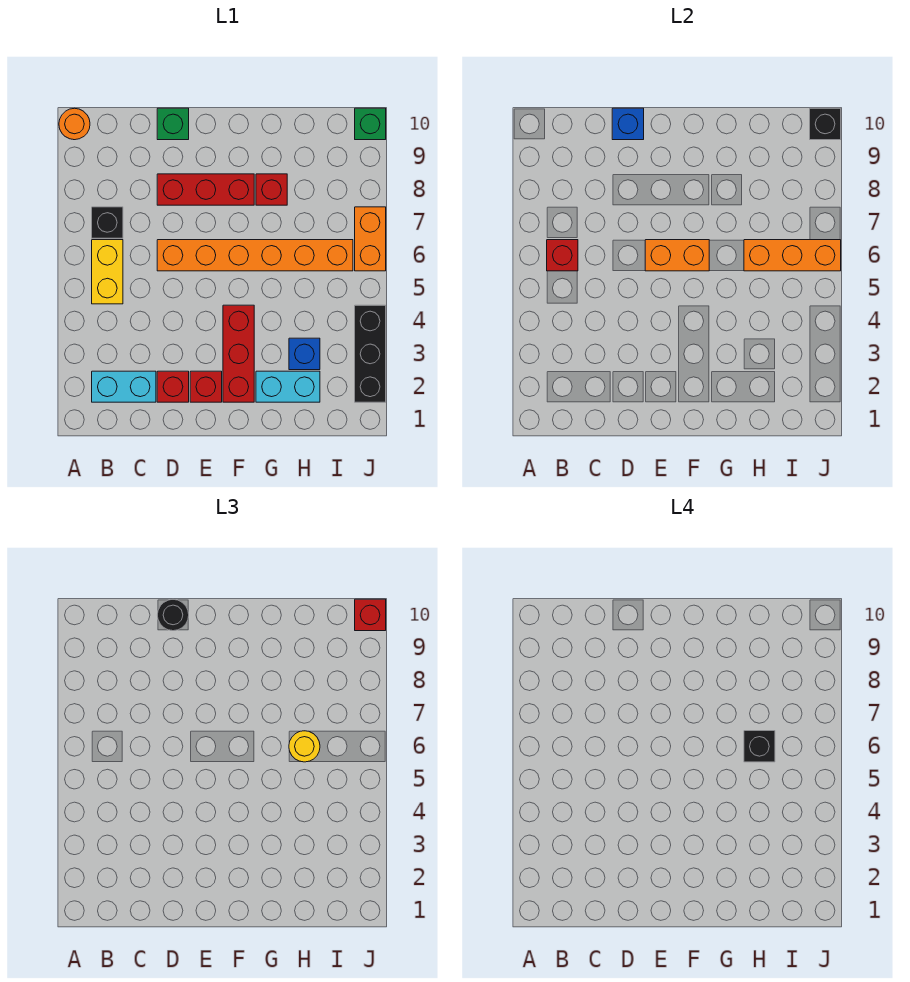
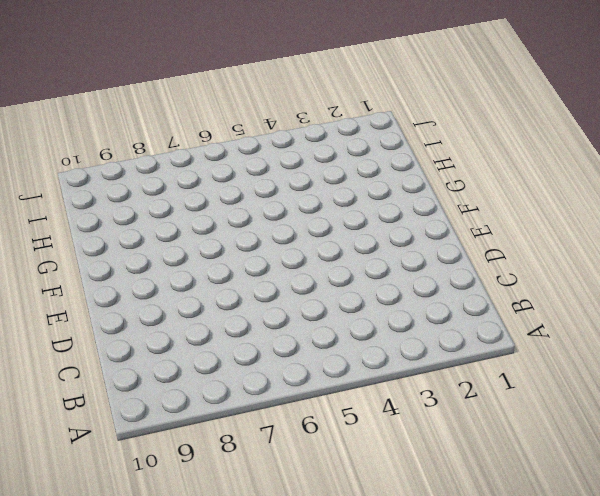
none -> orange round brick A10 level 1
none -> cyan brick B2:C2 level 1
none -> yellow brick B5:B6 level 1

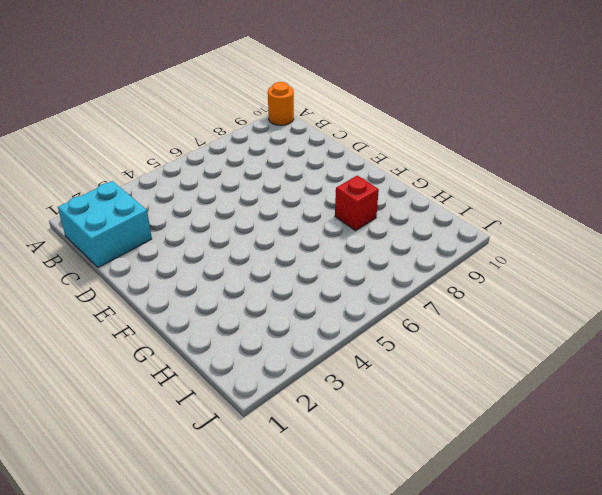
cyan brick B1:C2 level 1 -> cyan brick B2:C2 level 1
none -> yellow brick B5:B6 level 1
none -> black brick B7 level 1
none -> red brick D2 level 1

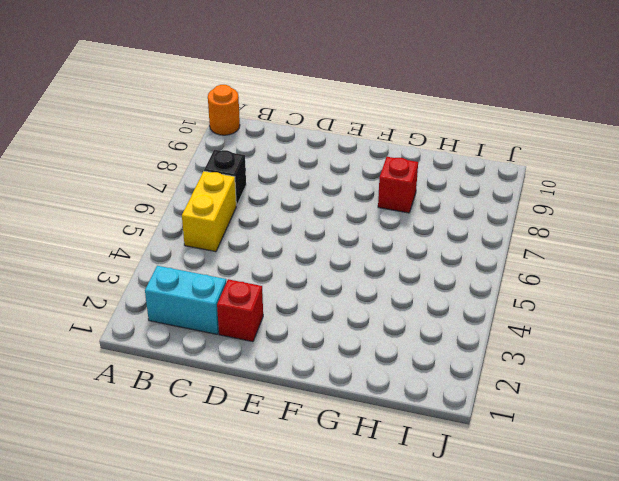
none -> orange brick D6:I6 level 1
none -> red brick D8:F8 level 1
none -> green brick D10 level 1

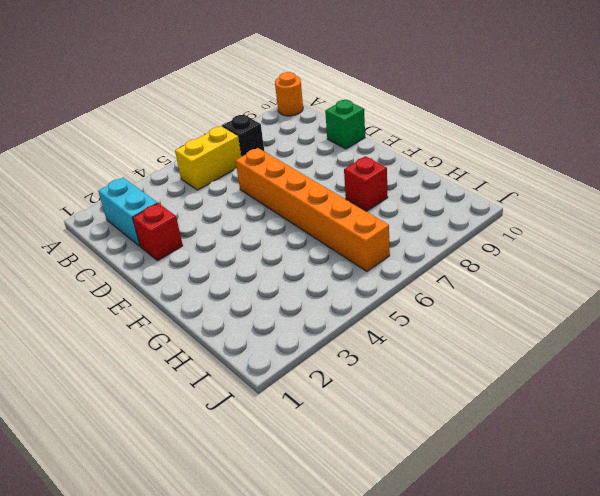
none -> red brick D8:F8 level 1
none -> red brick E2 level 1
none -> red brick F2:F4 level 1

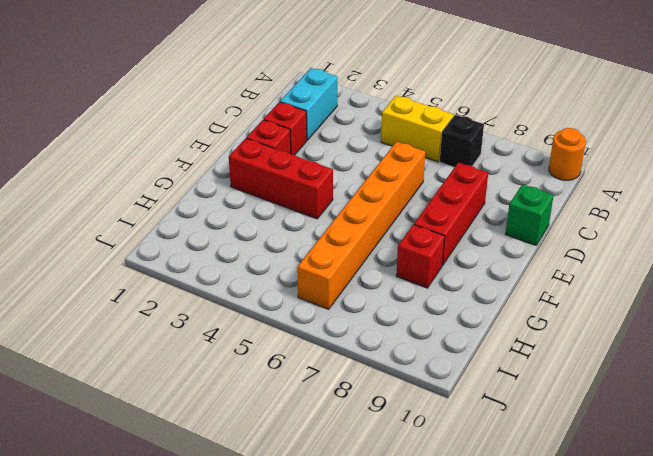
none -> cyan brick G2:H2 level 1
none -> blue brick H3 level 1
none -> black brick J2:J4 level 1

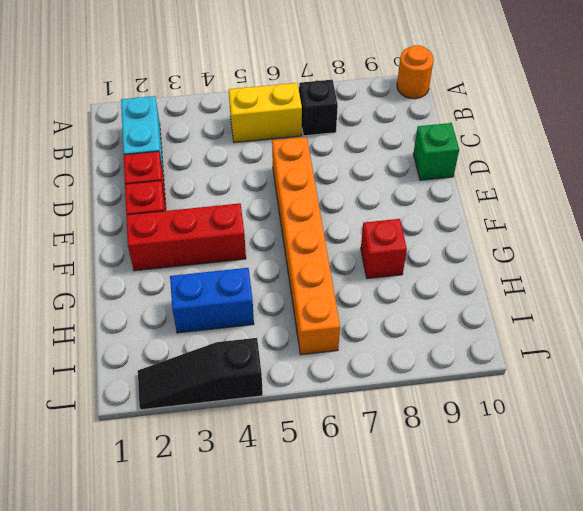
blue brick H3:H4 level 1 -> blue brick H3 level 1
black slope J2:J4 level 1 top 4 -> black brick J2:J4 level 1
none -> red brick D8:F8 level 1
none -> cyan brick G2:H2 level 1
none -> orange brick J6:J7 level 1

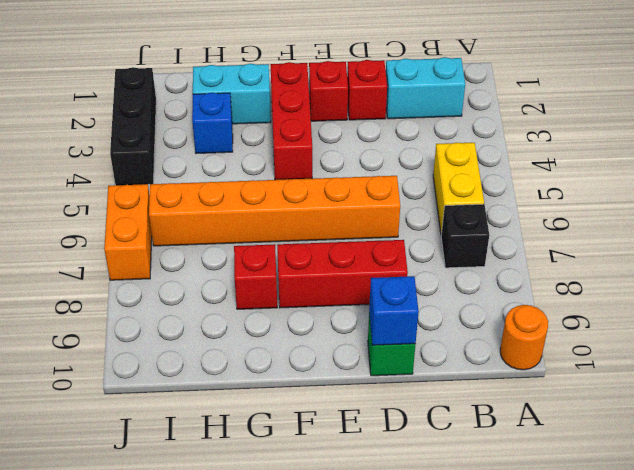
none -> green brick J10 level 1
none -> red brick B6 level 2
none -> orange brick E6:F6 level 2

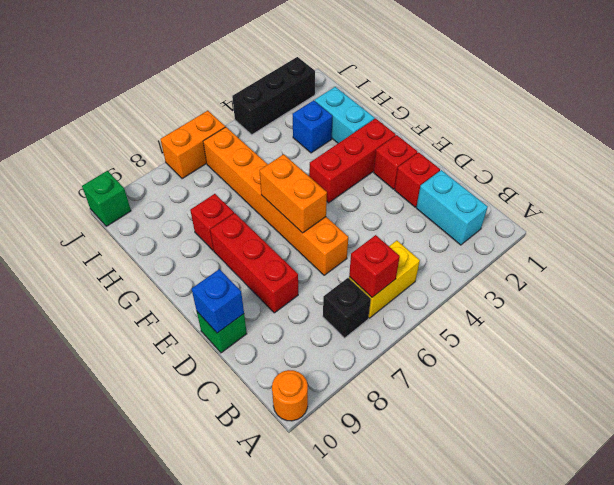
none -> orange brick H6:J6 level 2
none -> black brick J10 level 2
none -> black round brick D10 level 3

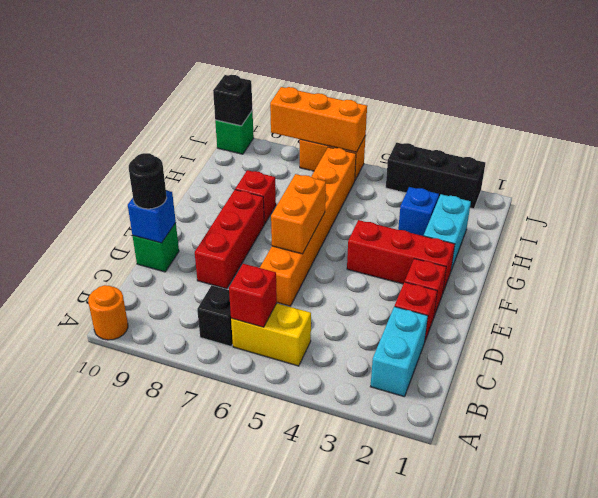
orange brick J6:J8 level 2 -> orange brick H6:J6 level 2
none -> yellow round brick H6 level 3
none -> red brick J10 level 3
none -> black brick H6 level 4

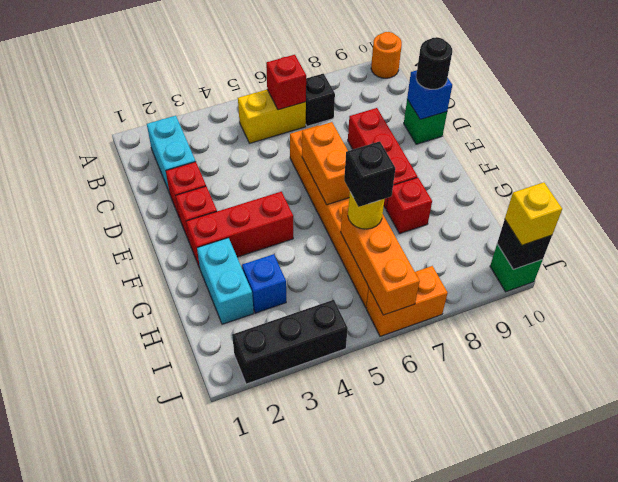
yellow brick J10 level 3 -> red brick J10 level 3

